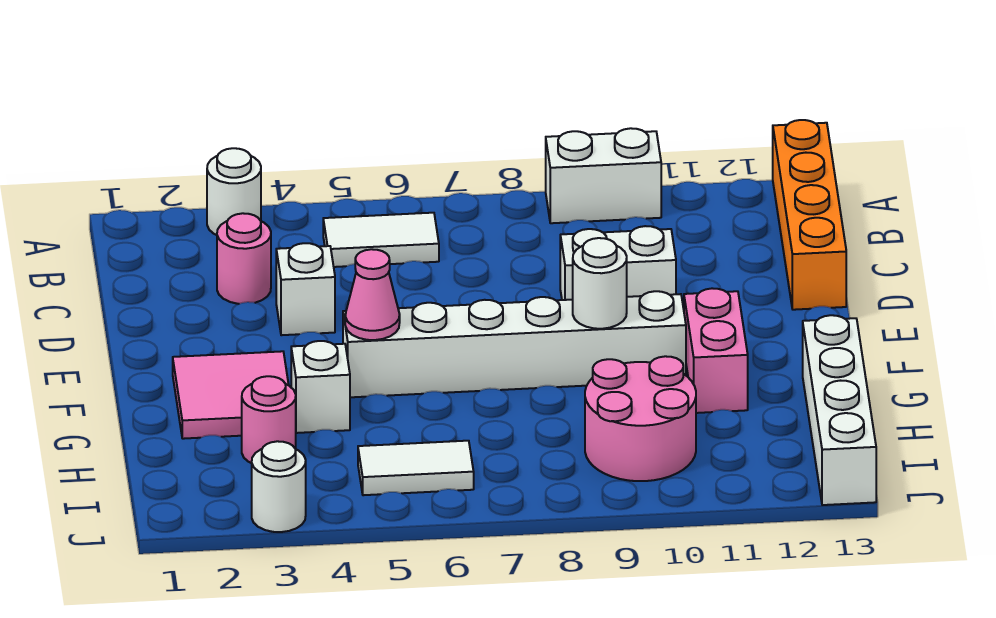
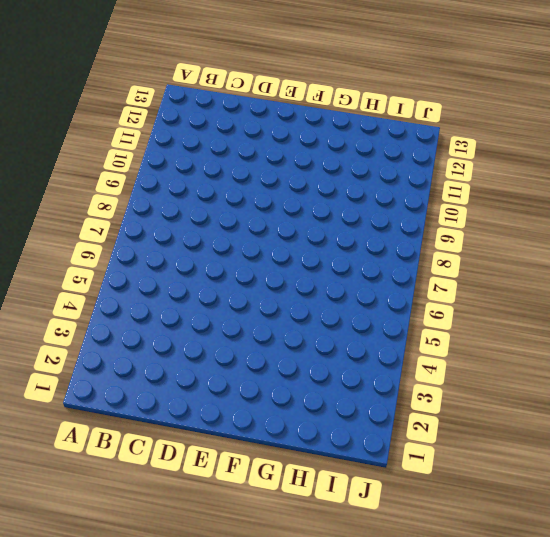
none -> white round brick A3 level 1
none -> white brick A9:A10 level 1
none -> orange brick A13:D13 level 1

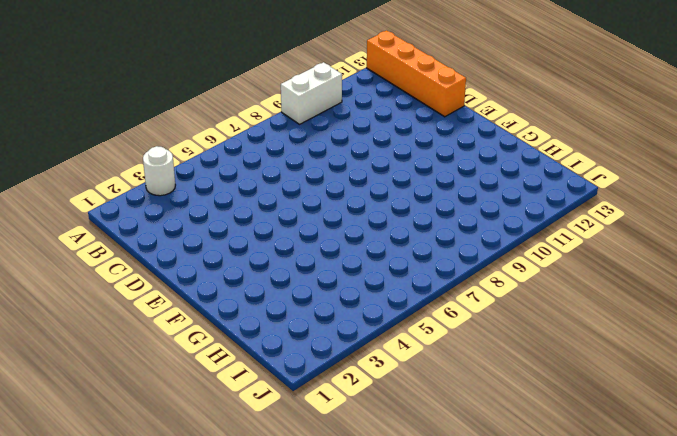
none -> white tile B5:B6 level 1
none -> pink round brick C3 level 1
none -> white brick D4 level 1

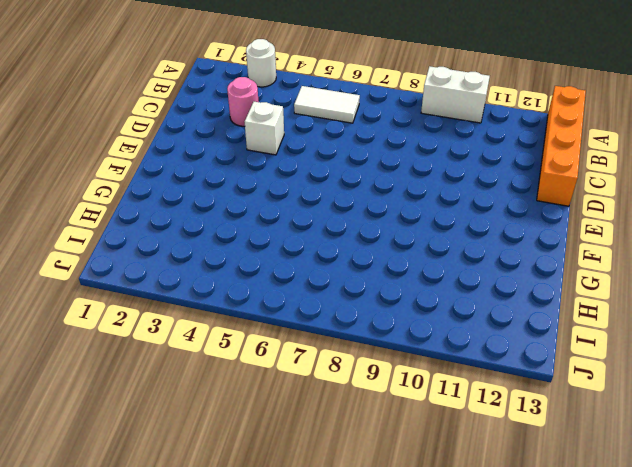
none -> white brick D9:D10 level 1
none -> pink tile F2:G3 level 1
none -> white brick F5:F10 level 1

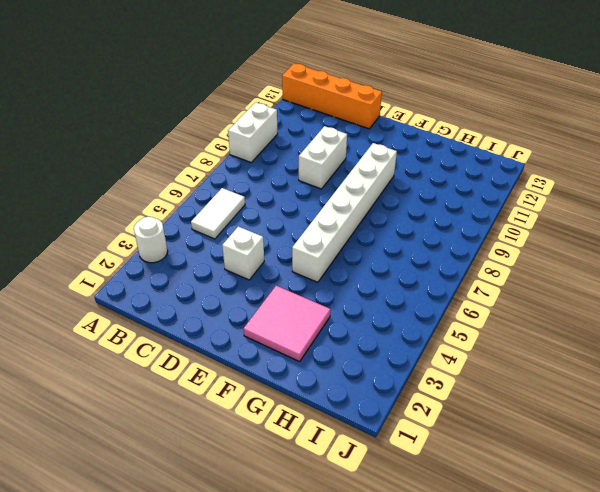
none -> pink round brick C3 level 1
none -> pink brick F11:G11 level 1
none -> white brick G4 level 1

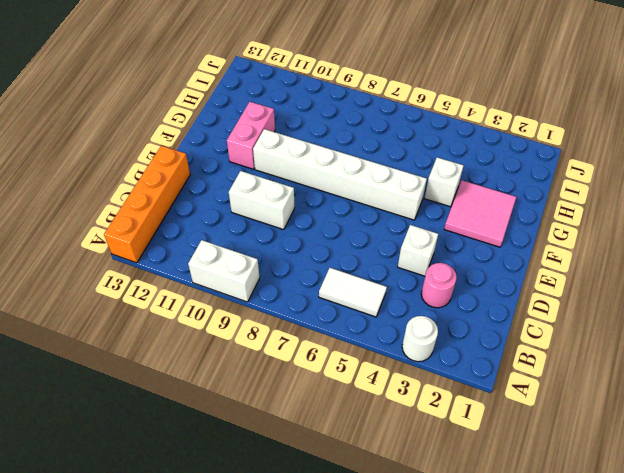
none -> white brick G13:J13 level 1
none -> pink round brick H3 level 1
none -> pink round brick H9:I10 level 1

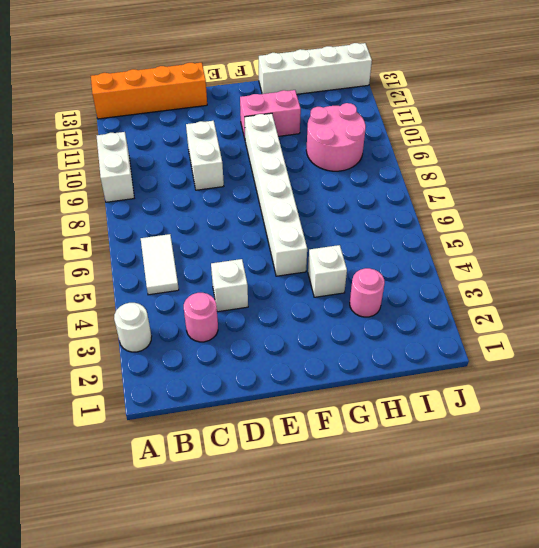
none -> pink tile F2:G3 level 1
none -> white tile I5:I6 level 1
none -> white round brick J3 level 1

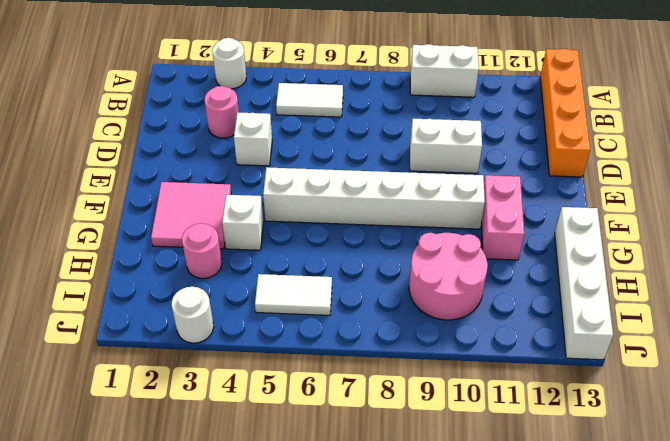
none -> pink cone F5 level 2
none -> white round brick F9 level 2

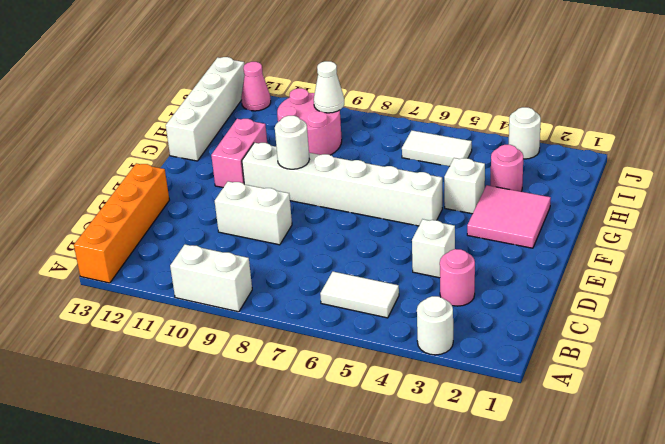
white cone I9 level 2 -> none
pink cone J12 level 1 -> pink cone F5 level 2

